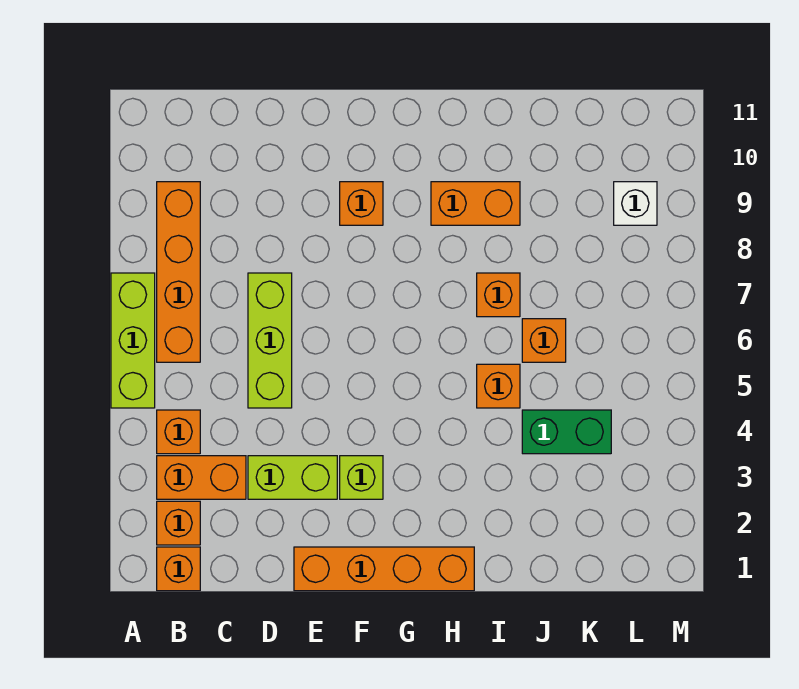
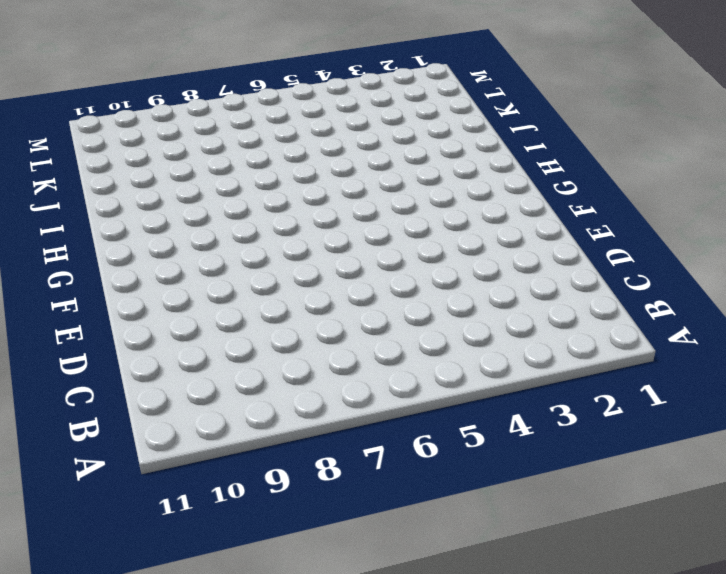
none -> lime brick A5:A7 level 1
none -> orange brick B1 level 1
none -> orange brick B2 level 1

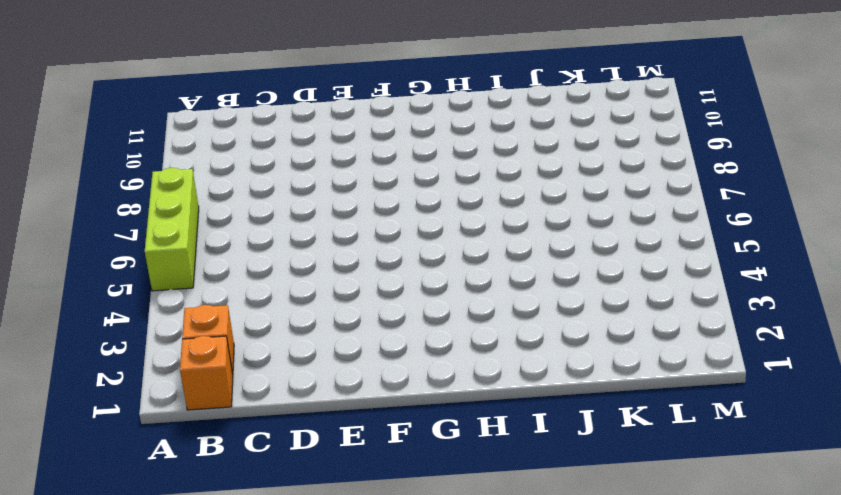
none -> orange brick B3:C3 level 1
none -> orange brick B4 level 1
none -> orange brick B6:B9 level 1

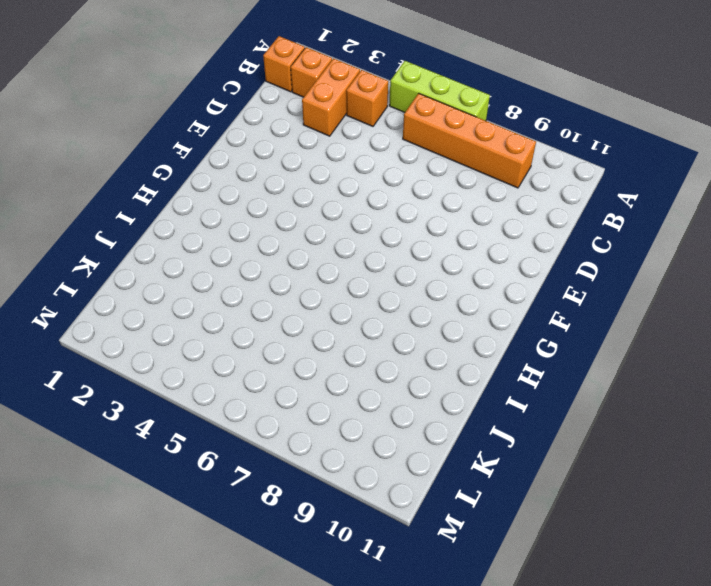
none -> lime brick D3:E3 level 1
none -> lime brick D5:D7 level 1
none -> orange brick E1:H1 level 1

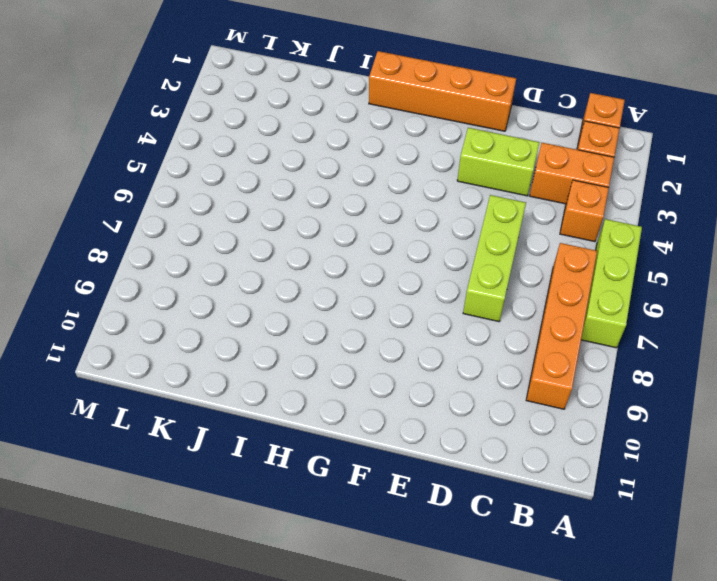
none -> lime brick F3 level 1
none -> orange brick F9 level 1
none -> orange brick H9:I9 level 1

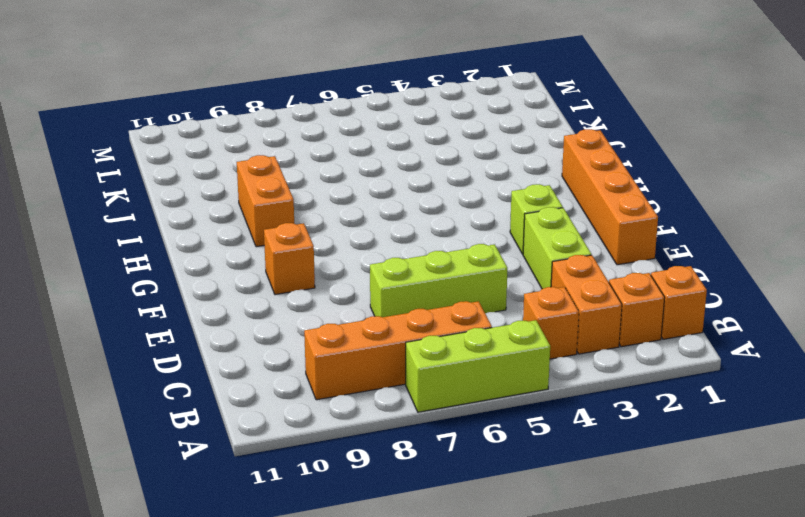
none -> orange brick I5 level 1
none -> orange brick I7 level 1
none -> green brick J4:K4 level 1

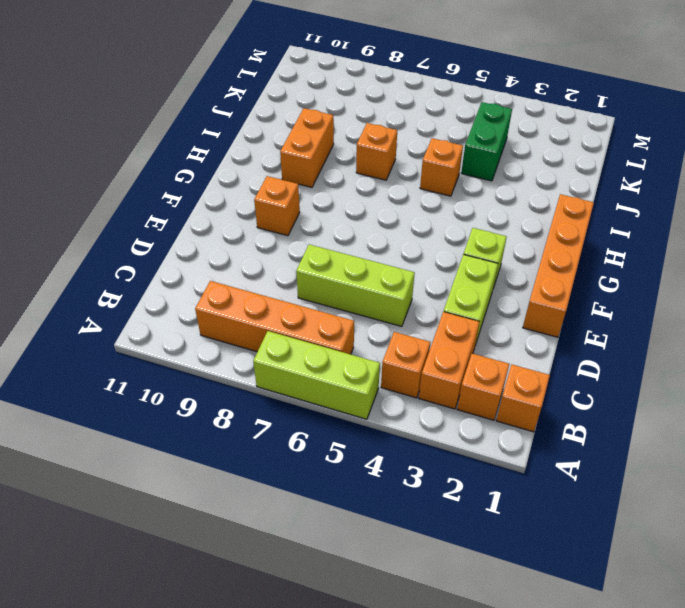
none -> orange brick J6 level 1
none -> white brick L9 level 1

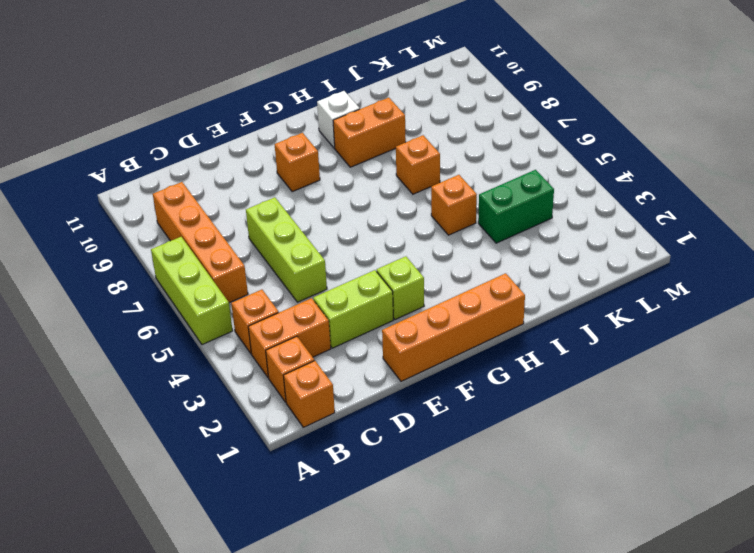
white brick H10 level 1 -> white brick L9 level 1
none -> orange brick J6 level 1

